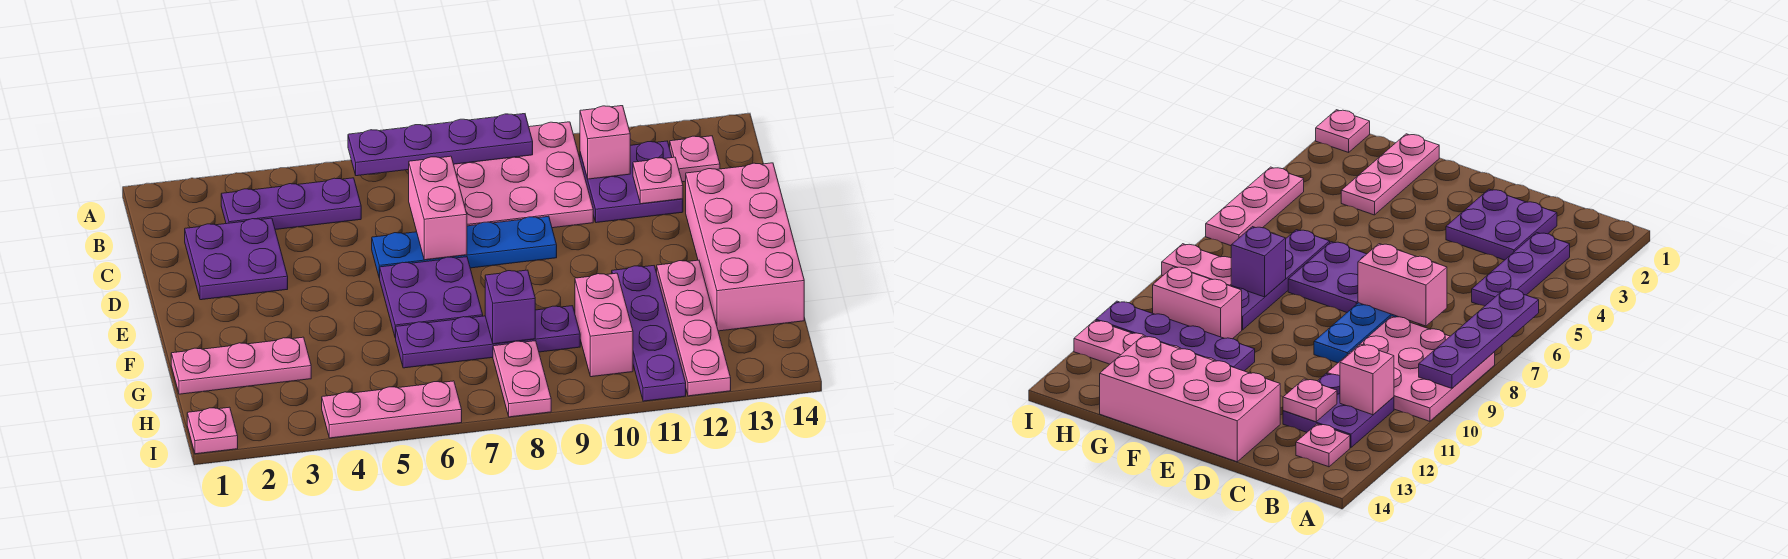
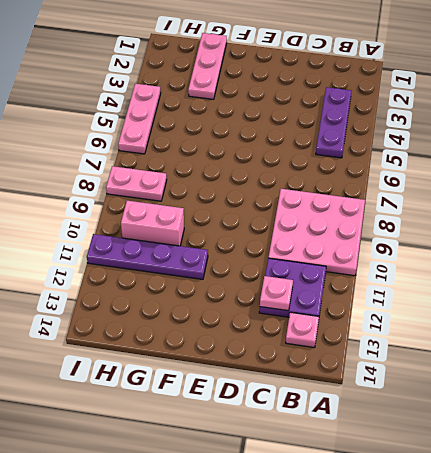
none -> purple plate C2:D3 level 1
none -> blue plate D6:D9 level 1
none -> pink brick D13:G14 level 1

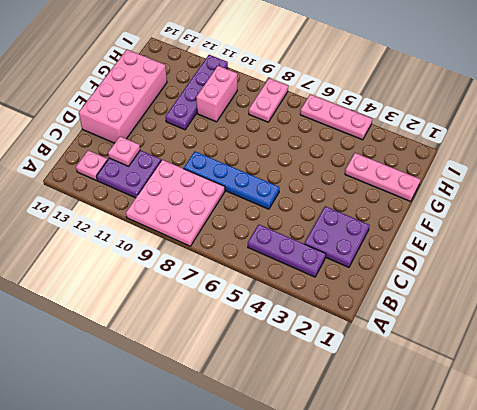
none -> purple plate E6:F7 level 1
none -> pink plate F12:I12 level 1
none -> purple plate G6:G9 level 1

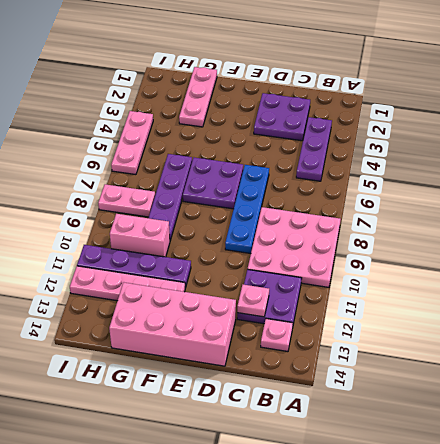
none -> pink plate I1 level 1
none -> purple plate A6:A9 level 2
none -> pink brick B11 level 2

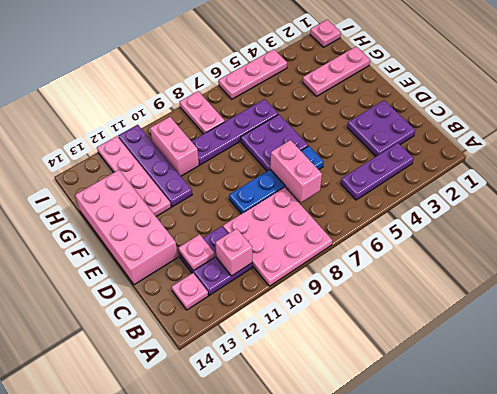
none -> purple plate A6:A9 level 2
none -> purple brick G8 level 2

